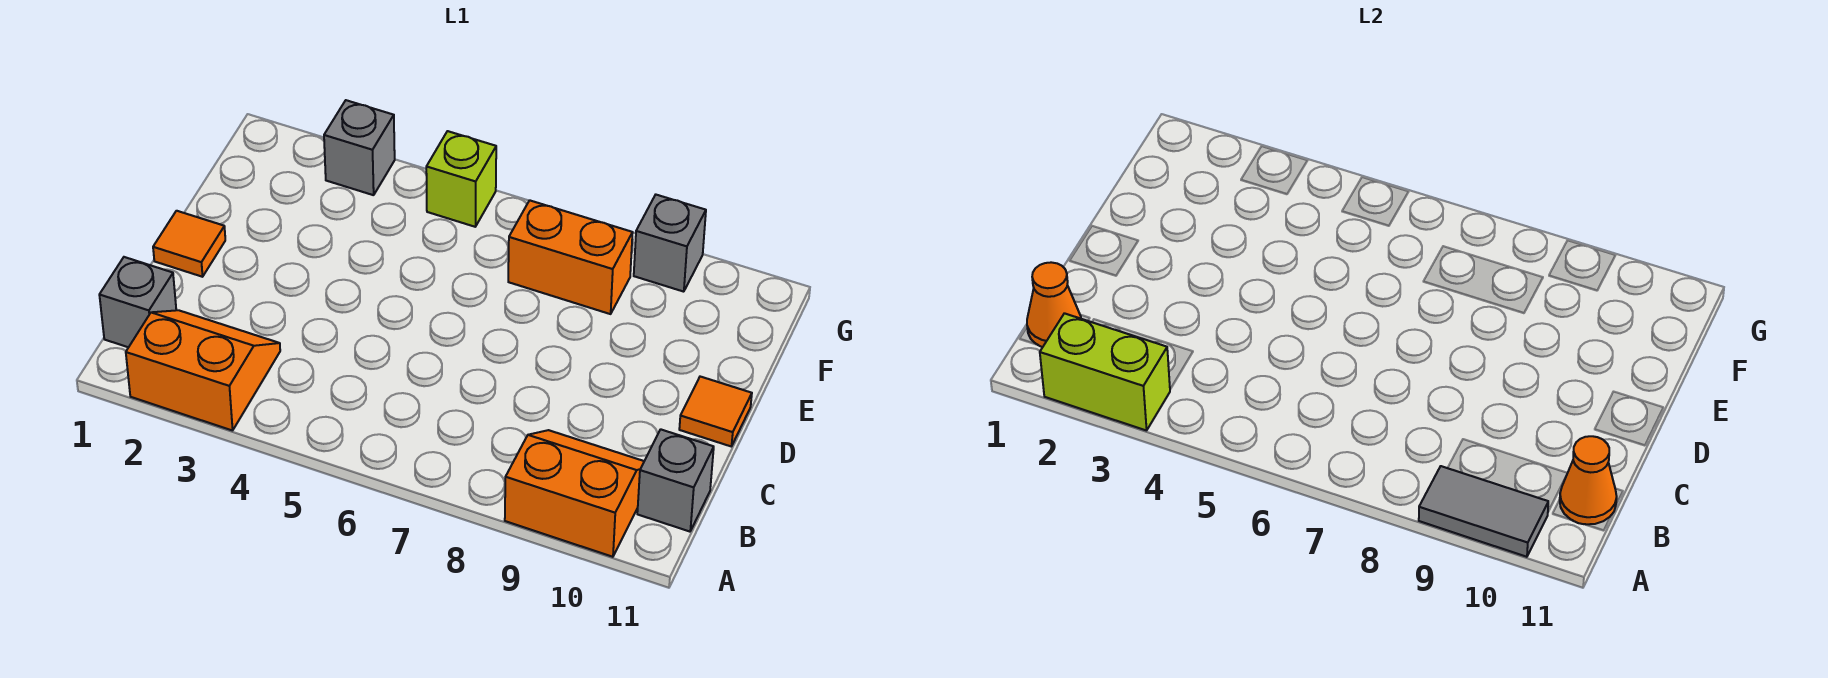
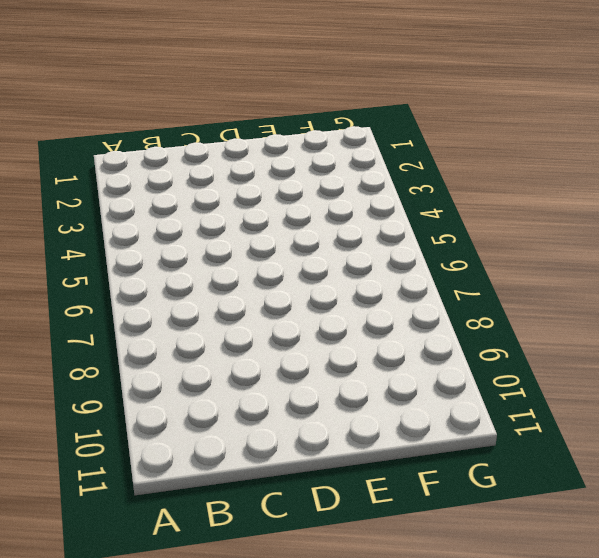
none -> orange slope A2:B3 level 1 top A
none -> orange slope A9:B10 level 1 top A
none -> grey brick B1 level 1

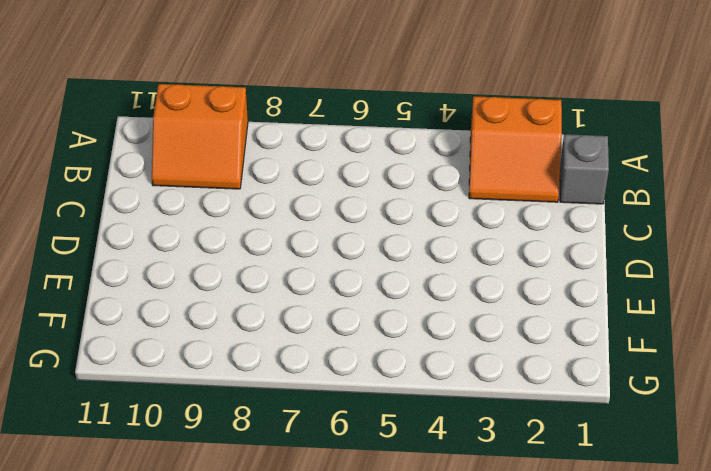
none -> grey brick B11 level 1
none -> orange tile D1 level 1
none -> orange tile D11 level 1

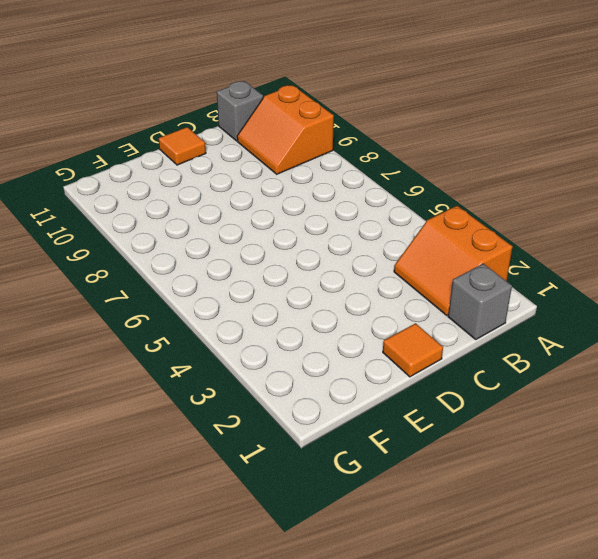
none -> orange brick F7:F8 level 1
none -> grey brick G3 level 1
none -> lime brick G5 level 1

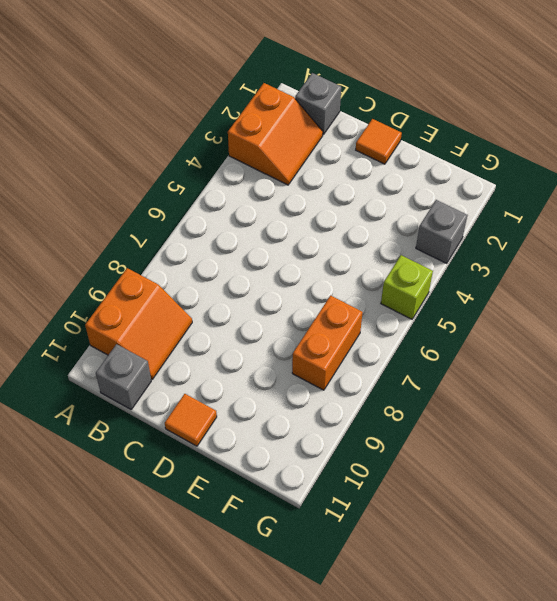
none -> grey brick G9 level 1
none -> lime brick A2:A3 level 2
none -> grey tile A9:A10 level 2

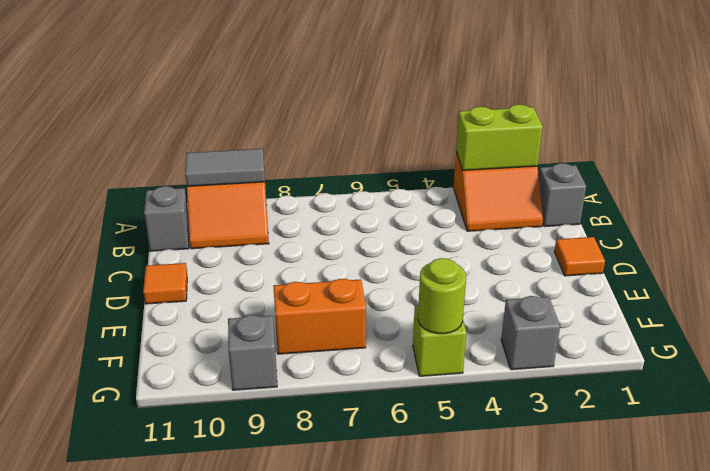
lime round brick G5 level 2 -> none
none -> orange cone B1 level 2
none -> orange cone B11 level 2

